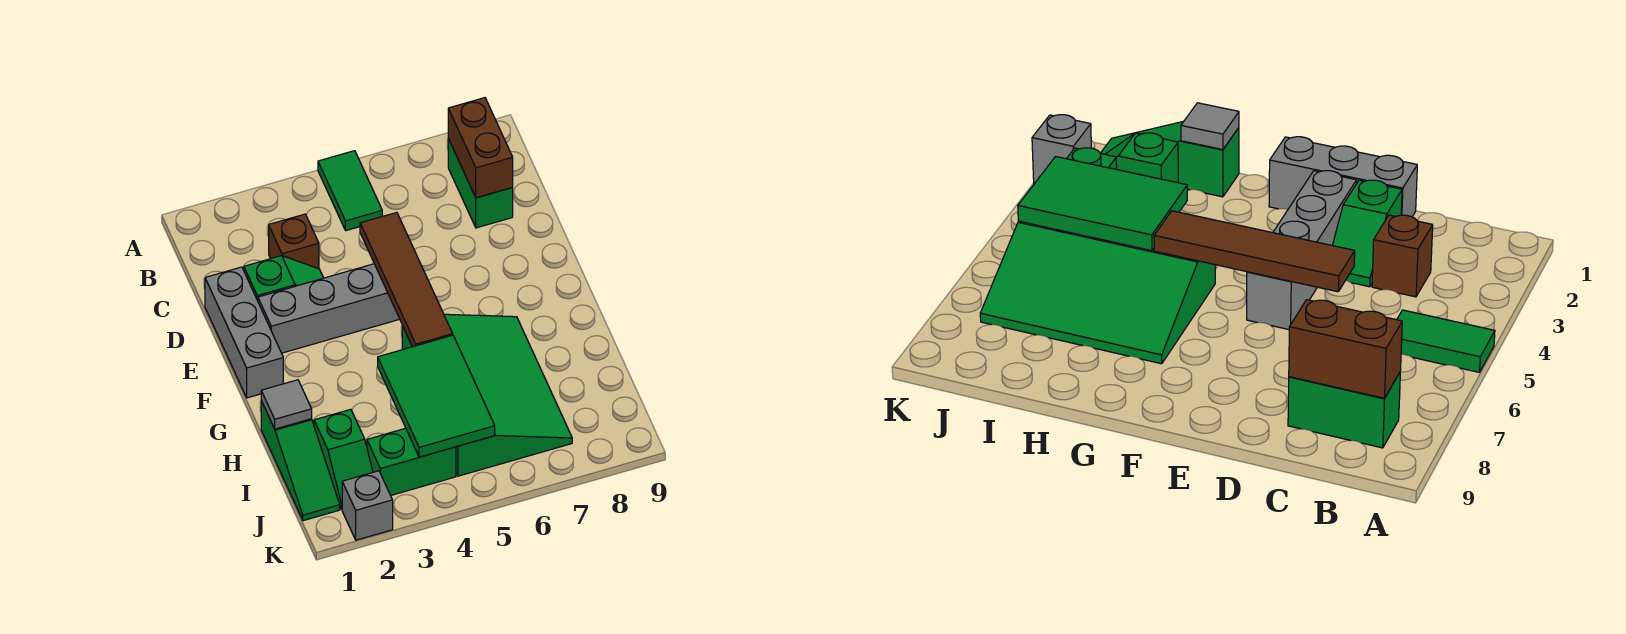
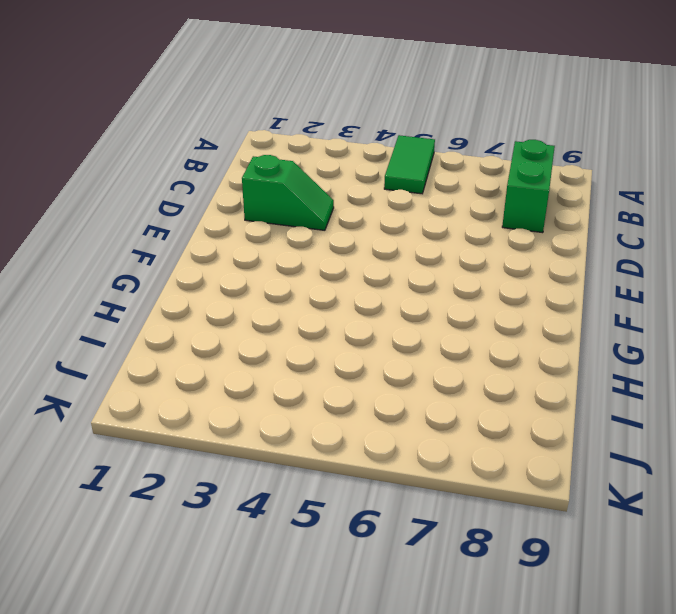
none -> brown brick C3 level 1
none -> grey brick D1:F1 level 1
none -> grey brick E2:E5 level 1

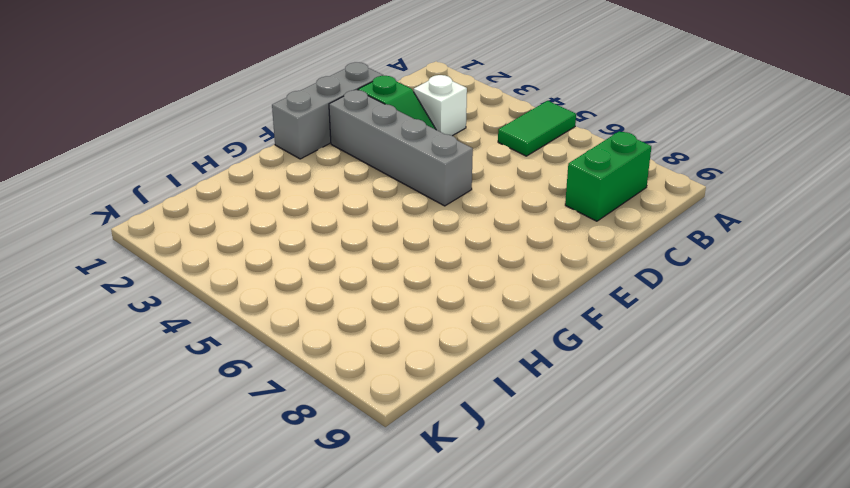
white brick C3 level 1 -> brown brick C3 level 1
none -> green slope G5:J7 level 1 top 5
none -> green slope H1:J1 level 1 top H
none -> green slope I2:J2 level 1 top I

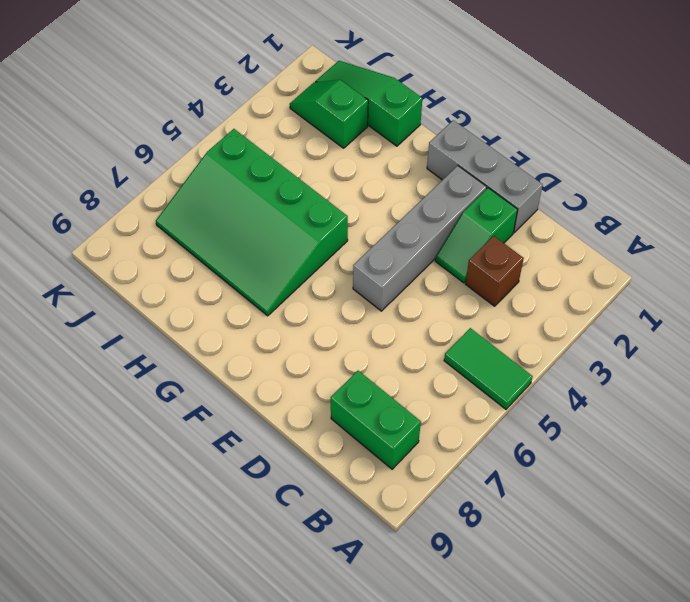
none -> green brick J3:J4 level 1
none -> grey brick K2 level 1
none -> brown brick B8:C8 level 2

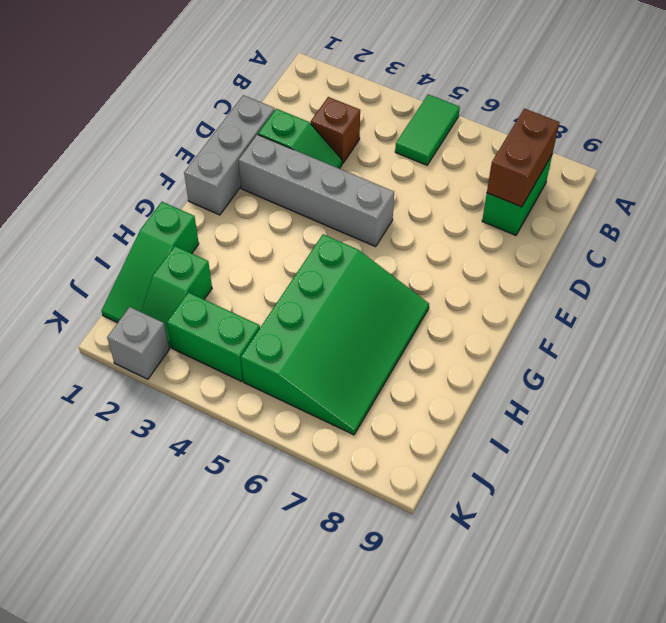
none -> brown tile D5:G5 level 2
none -> grey tile H1 level 2
none -> green tile H4:J5 level 2

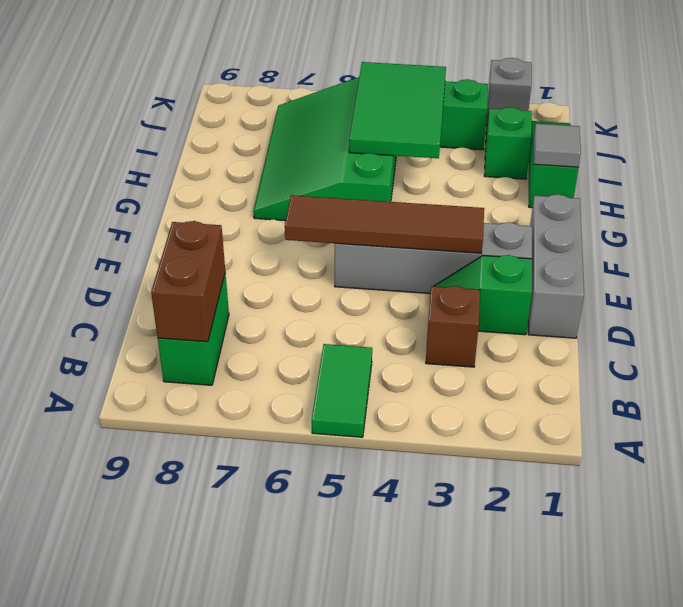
brown tile E3:E6 level 2 -> brown tile D5:G5 level 2

